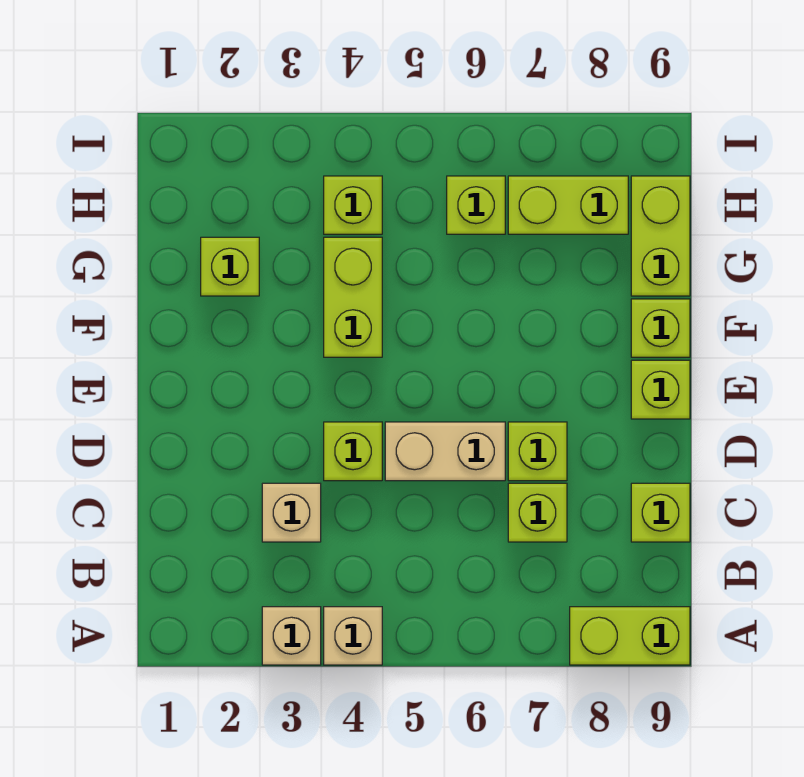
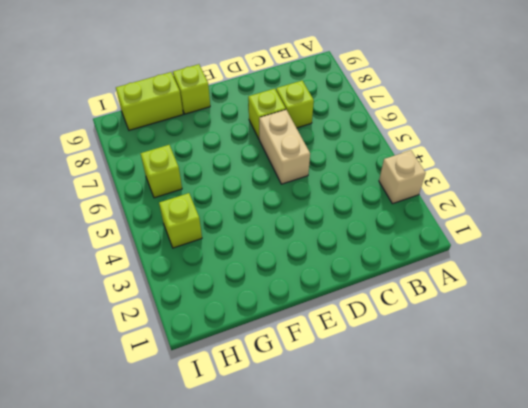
none -> tan brick A4 level 1
none -> lime brick A8:A9 level 1
none -> tan brick C3 level 1

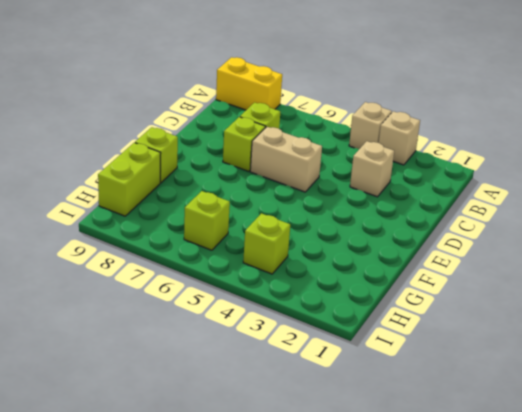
yellow brick A8:A9 level 1 -> lime brick A8:A9 level 1
none -> lime brick C9 level 1
none -> lime brick D4 level 1
none -> lime brick E9 level 1

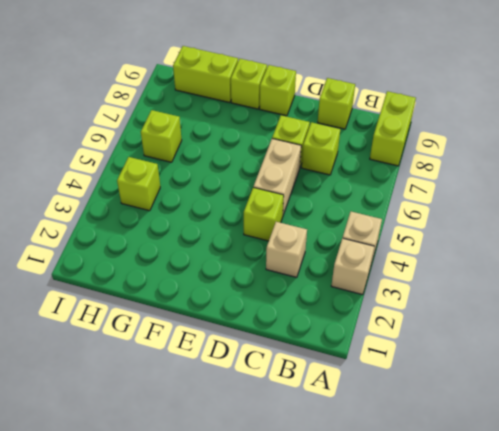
none -> lime brick F4:G4 level 1
none -> lime brick G2 level 1
none -> lime brick H7:H8 level 1

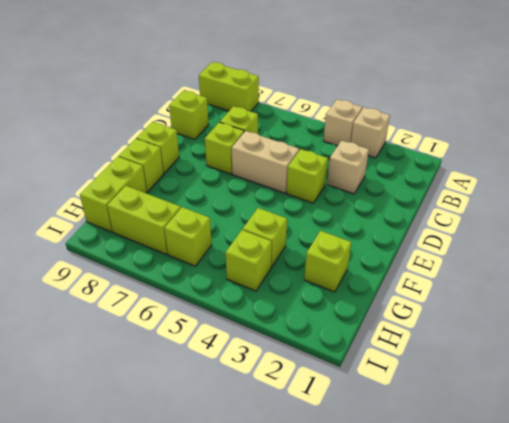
lime brick G4 level 1 -> lime brick F4:G4 level 1

